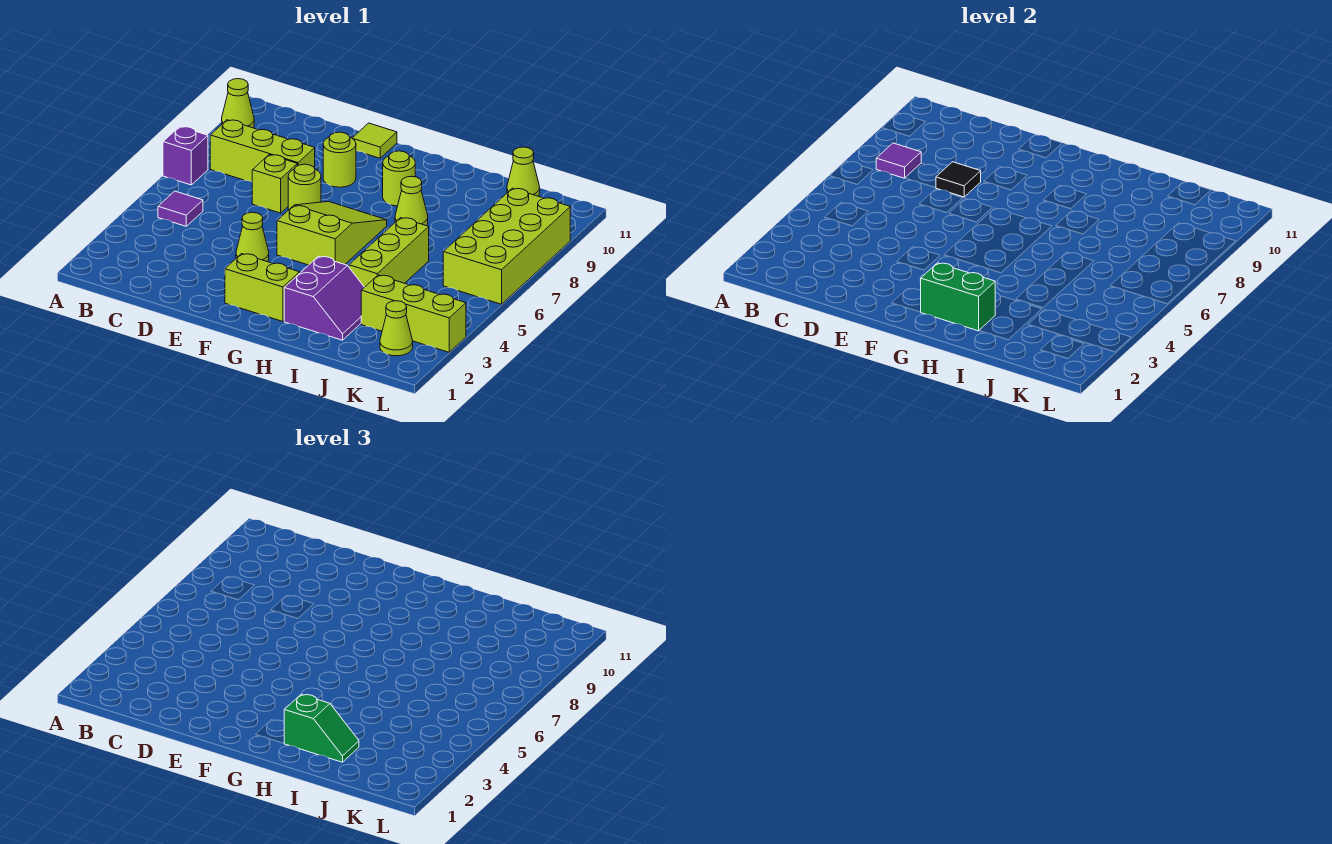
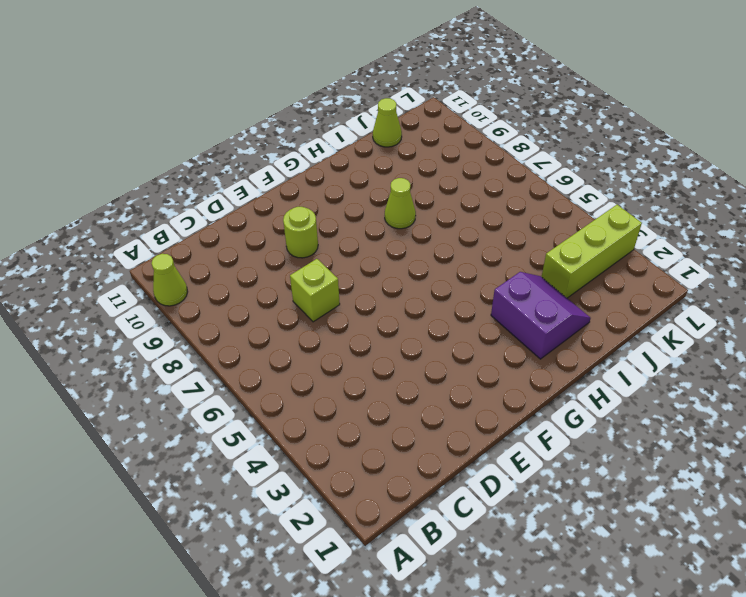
none -> purple brick A7 level 1
none -> purple tile B5 level 1
none -> lime brick B8:D8 level 1

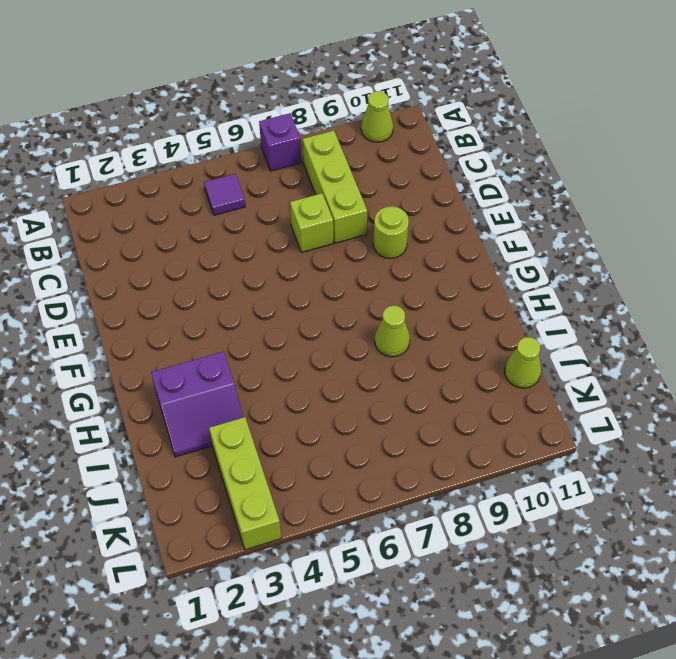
none -> lime cone E4 level 1
none -> lime round brick E7 level 1
none -> lime tile E11 level 1

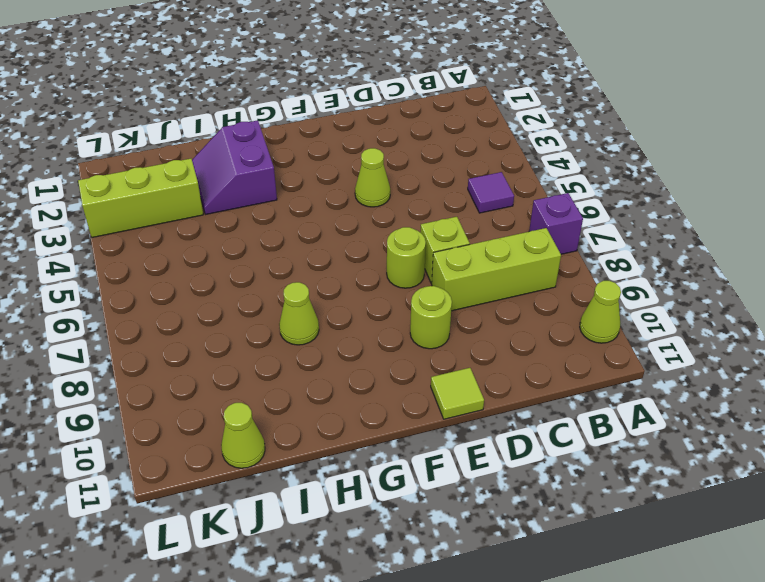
none -> lime brick F2:G2 level 1
none -> lime slope F5:G7 level 1 top 5
none -> lime round brick G9 level 1

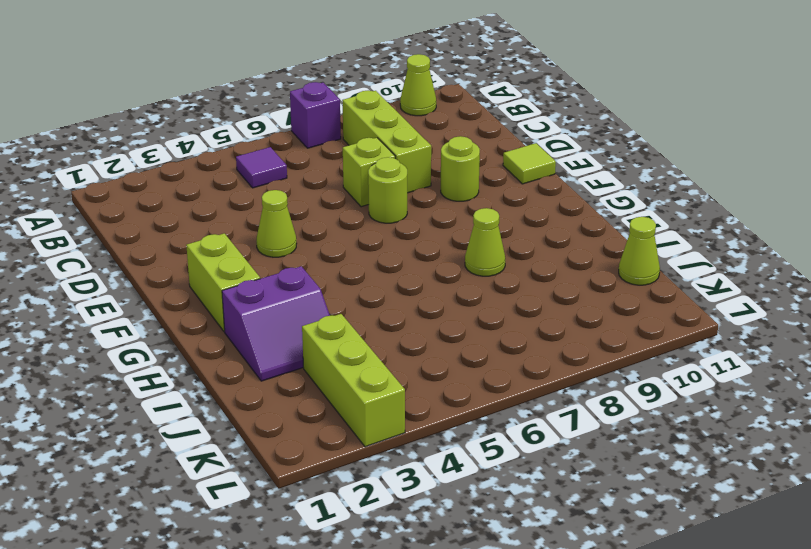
none -> lime slope F5:G7 level 1 top 5
none -> lime round brick G9 level 1
none -> lime brick I4:I6 level 1

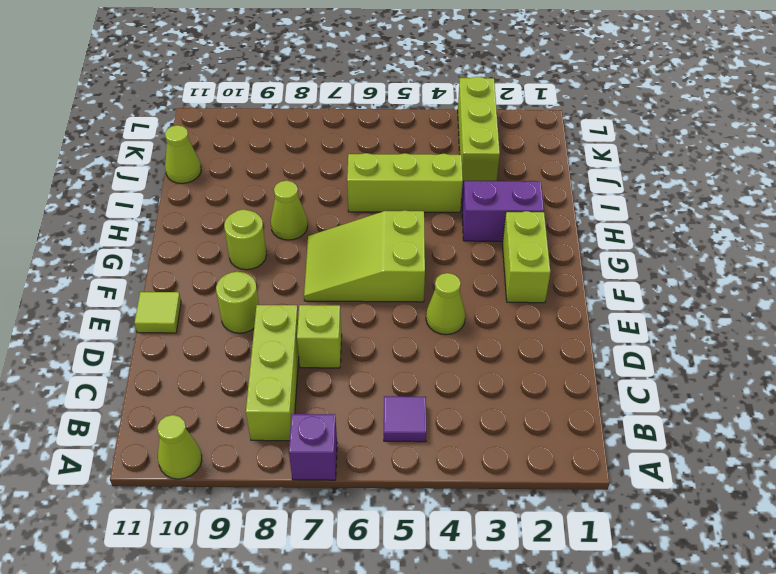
none -> lime round brick E7 level 1
none -> lime cone K2 level 1
none -> lime brick K6:L9 level 1

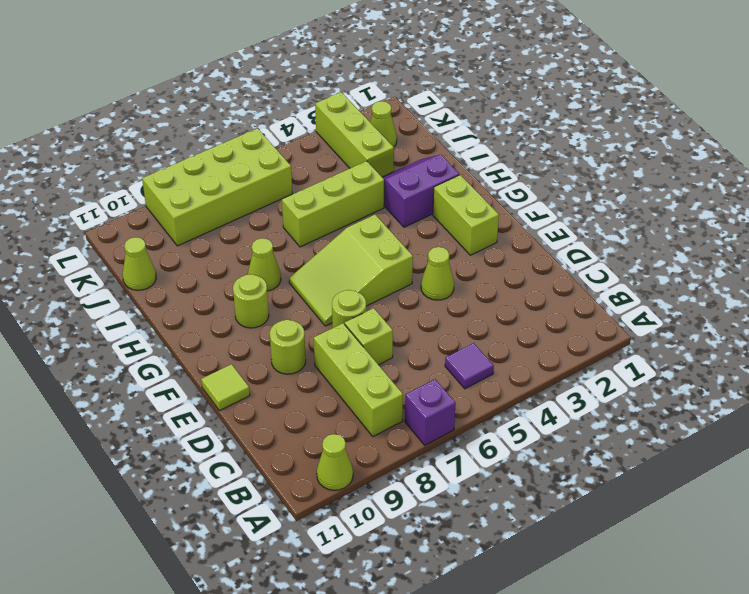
none -> purple tile B8 level 2
none -> black tile D8 level 2
none -> green brick G2:H2 level 2

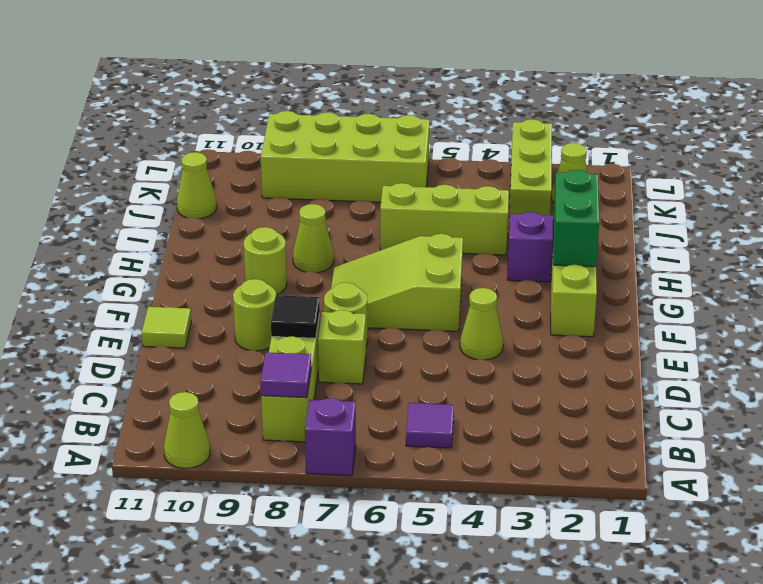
none -> green slope H2:I2 level 3 top H

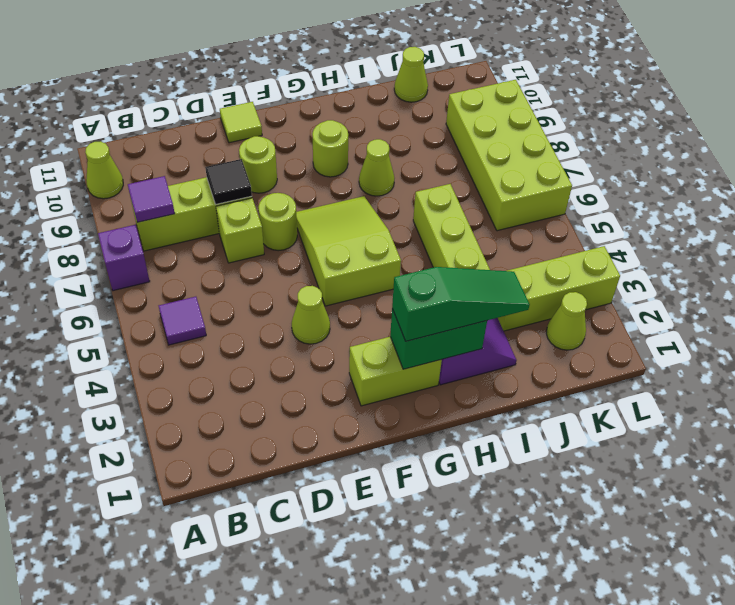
green slope G2:I2 level 3 top G -> green slope H2:I2 level 3 top H

